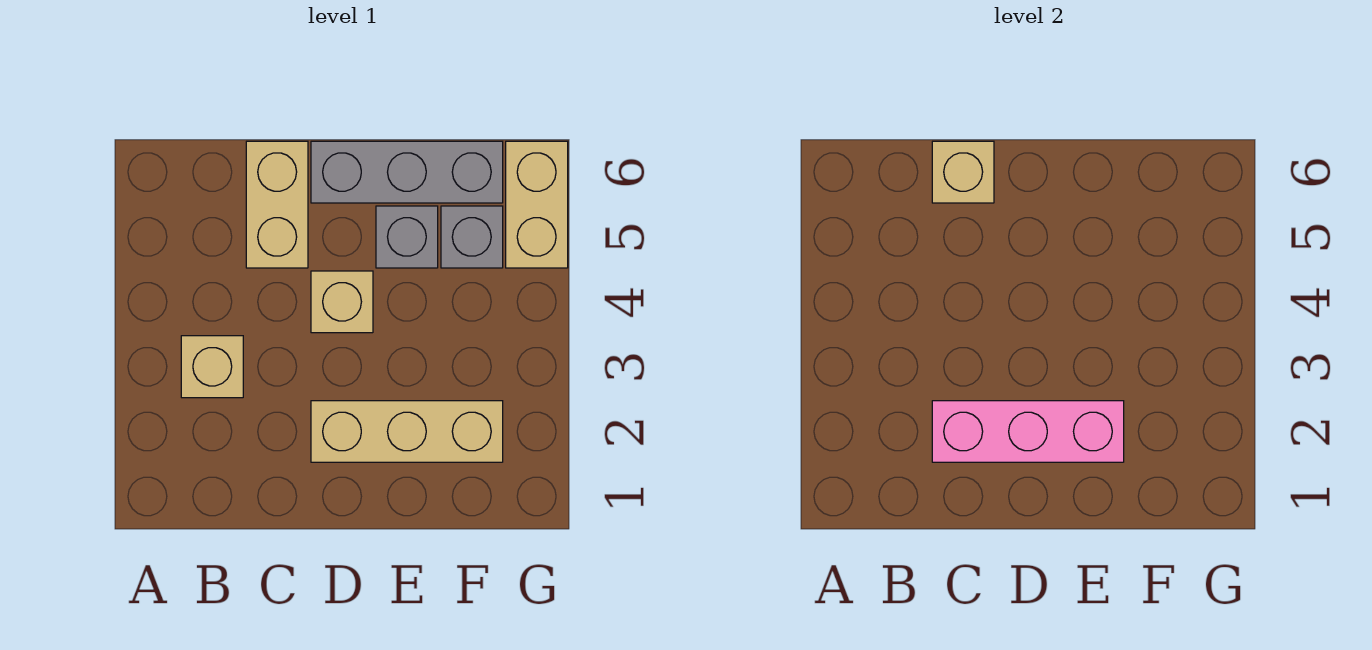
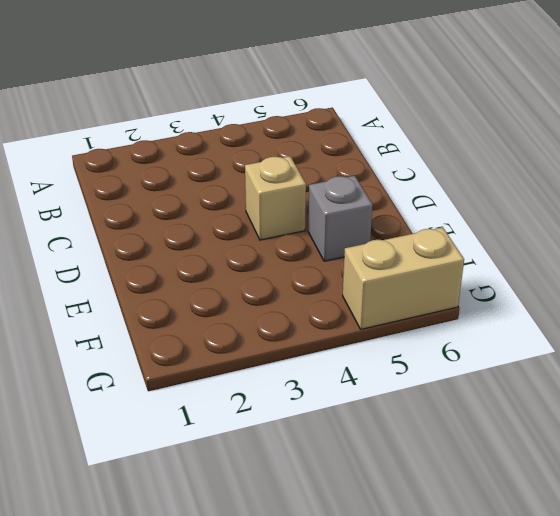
none -> tan brick B3 level 1
none -> tan brick C5:C6 level 1

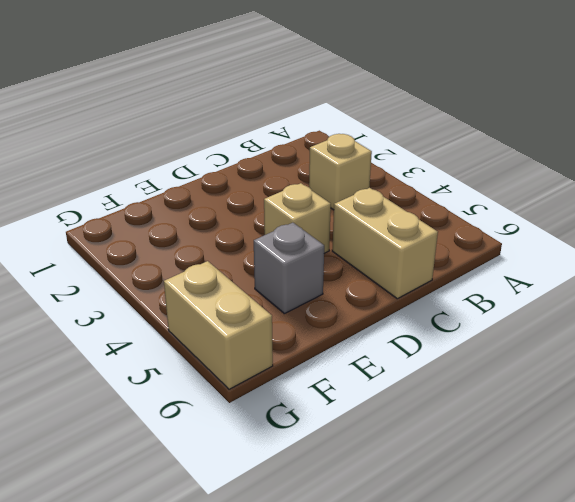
none -> tan brick D2:F2 level 1
none -> grey brick D6:F6 level 1

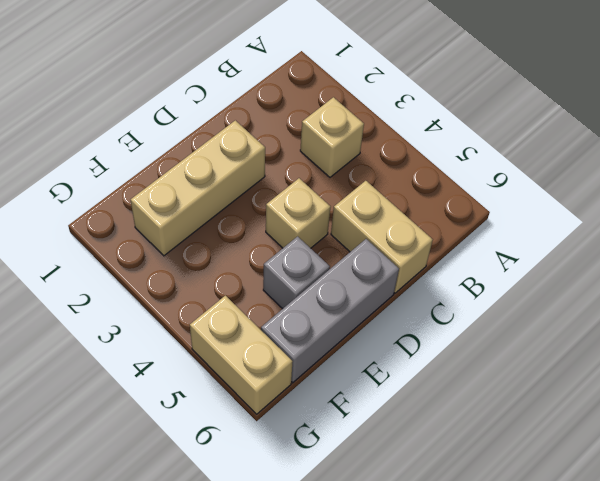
none -> grey brick F5 level 1
none -> pink brick C2:E2 level 2

